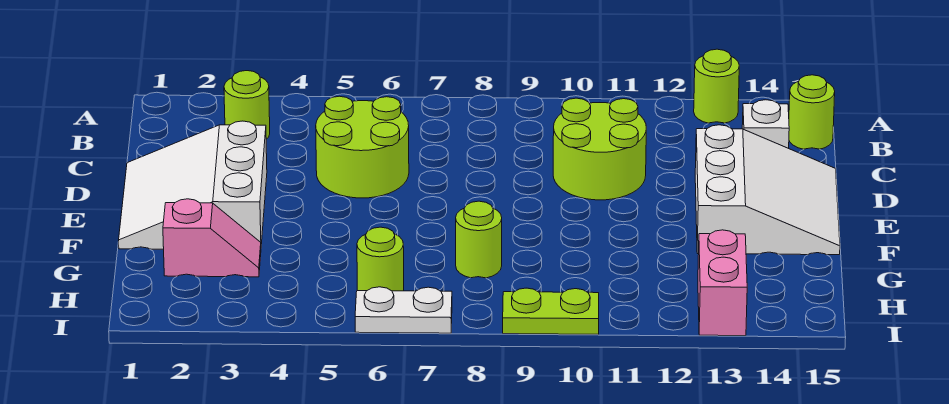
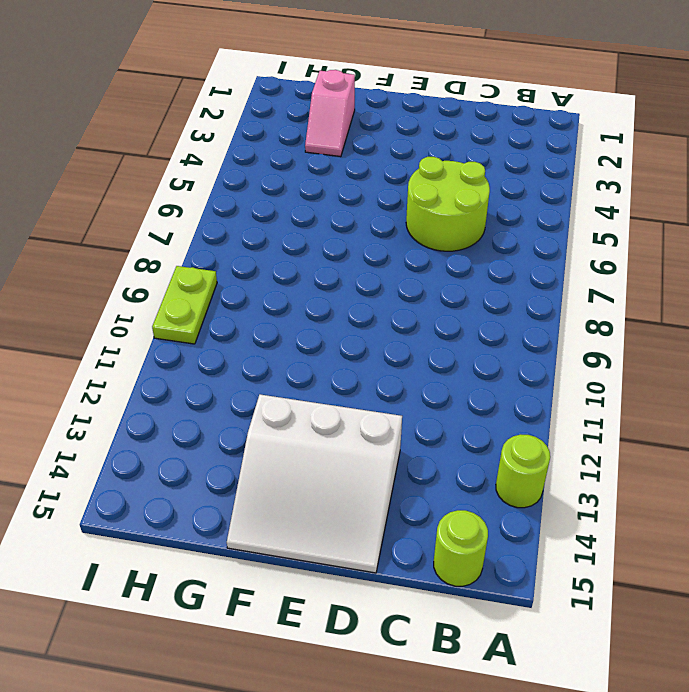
none -> lime round brick B3 level 1
none -> lime round brick C10:D11 level 1
none -> white brick C14 level 1

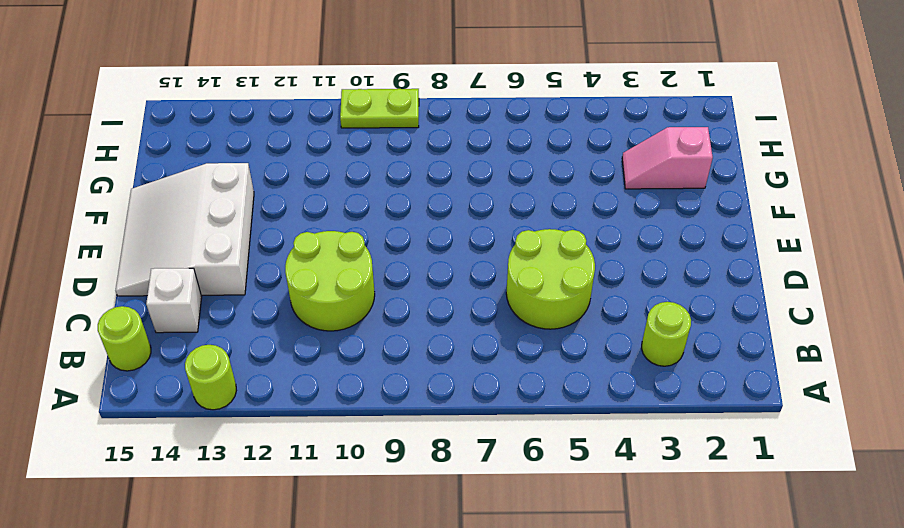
none -> white slope D1:F3 level 1 top 3
none -> lime round brick G8 level 1
none -> lime round brick H6 level 1

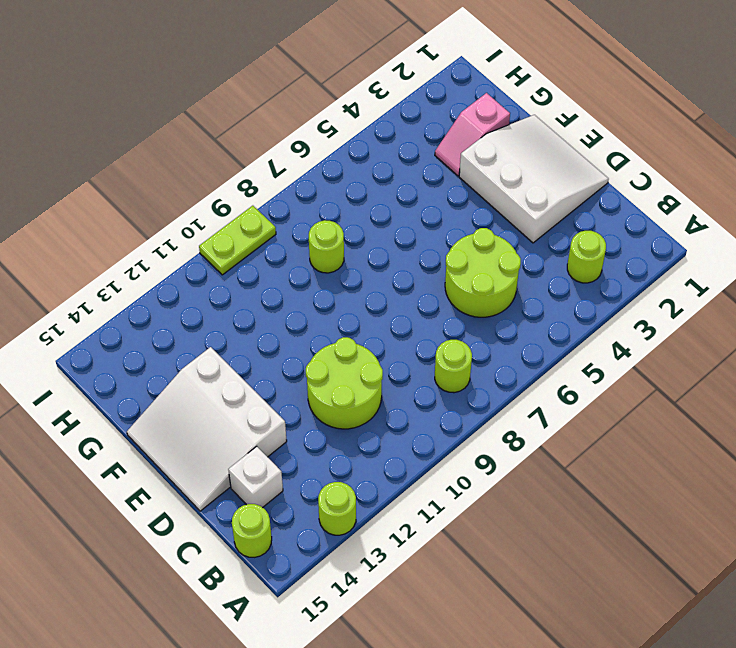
lime round brick B8 level 1 -> lime round brick H6 level 1
none -> pink brick H13:I13 level 1
none -> white plate I6:I7 level 1

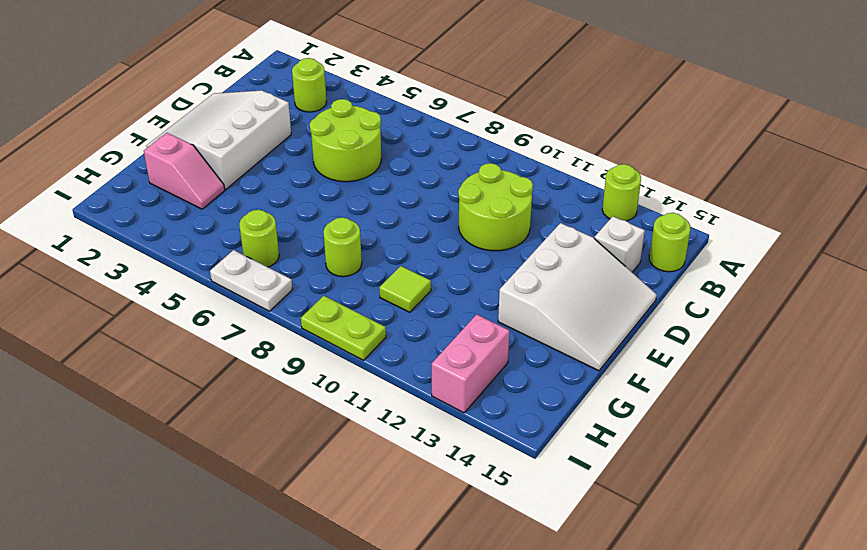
lime tile G10 level 1 -> none

